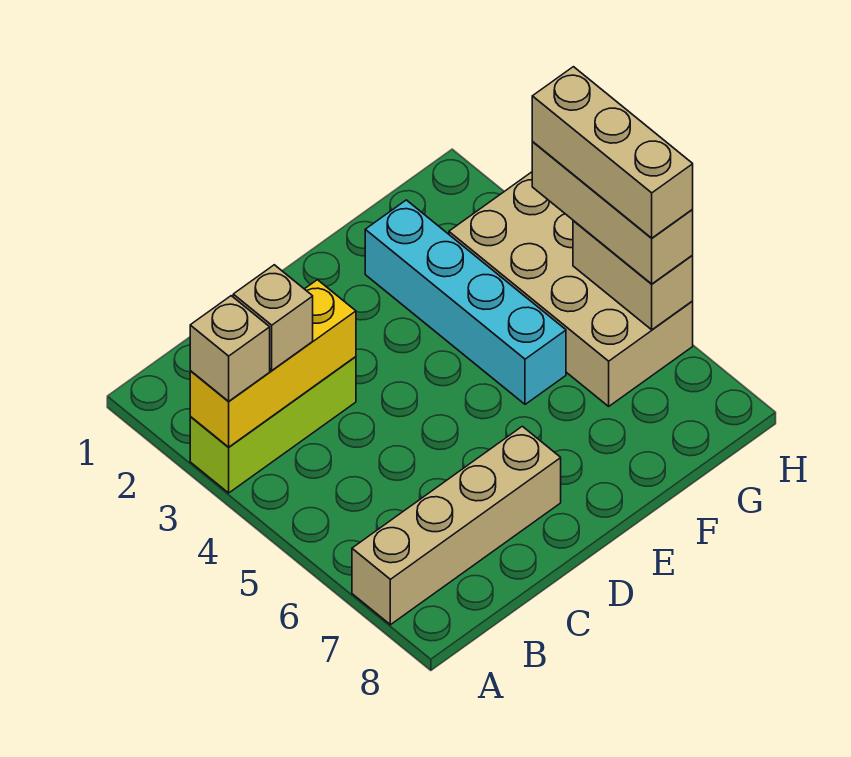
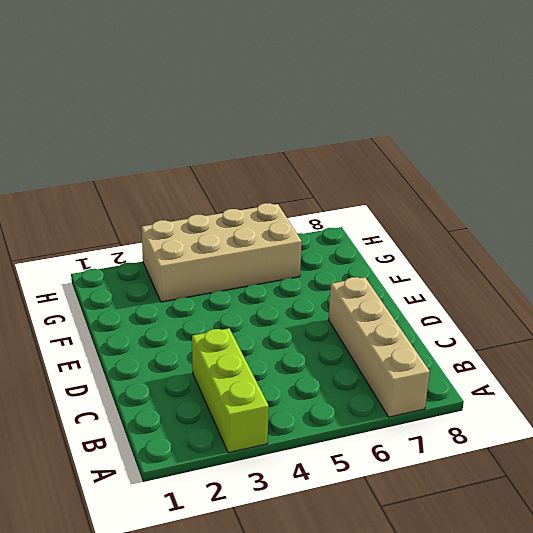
none -> cyan brick F2:F5 level 1
none -> yellow brick A3:C3 level 2

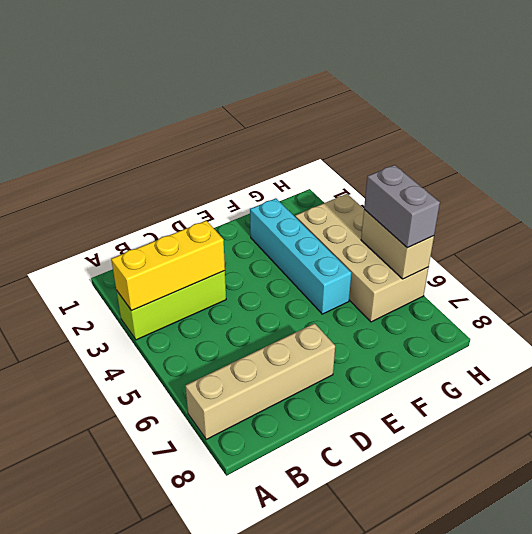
grey brick H5:H6 level 3 -> tan brick H4:H6 level 3
none -> tan brick A3 level 3
none -> tan brick B3 level 3

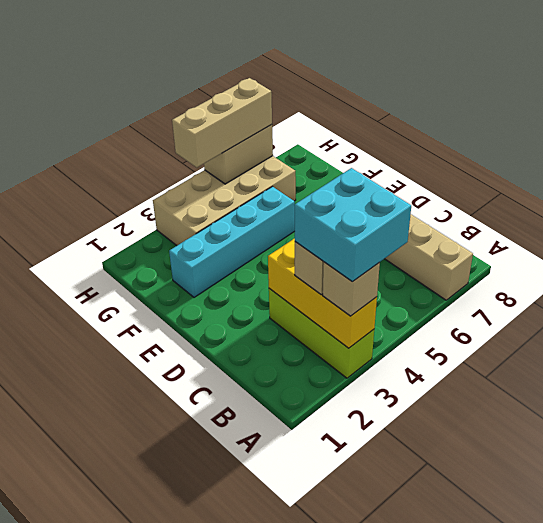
cyan brick A3:B4 level 4 -> none
none -> tan brick H4:H6 level 4

